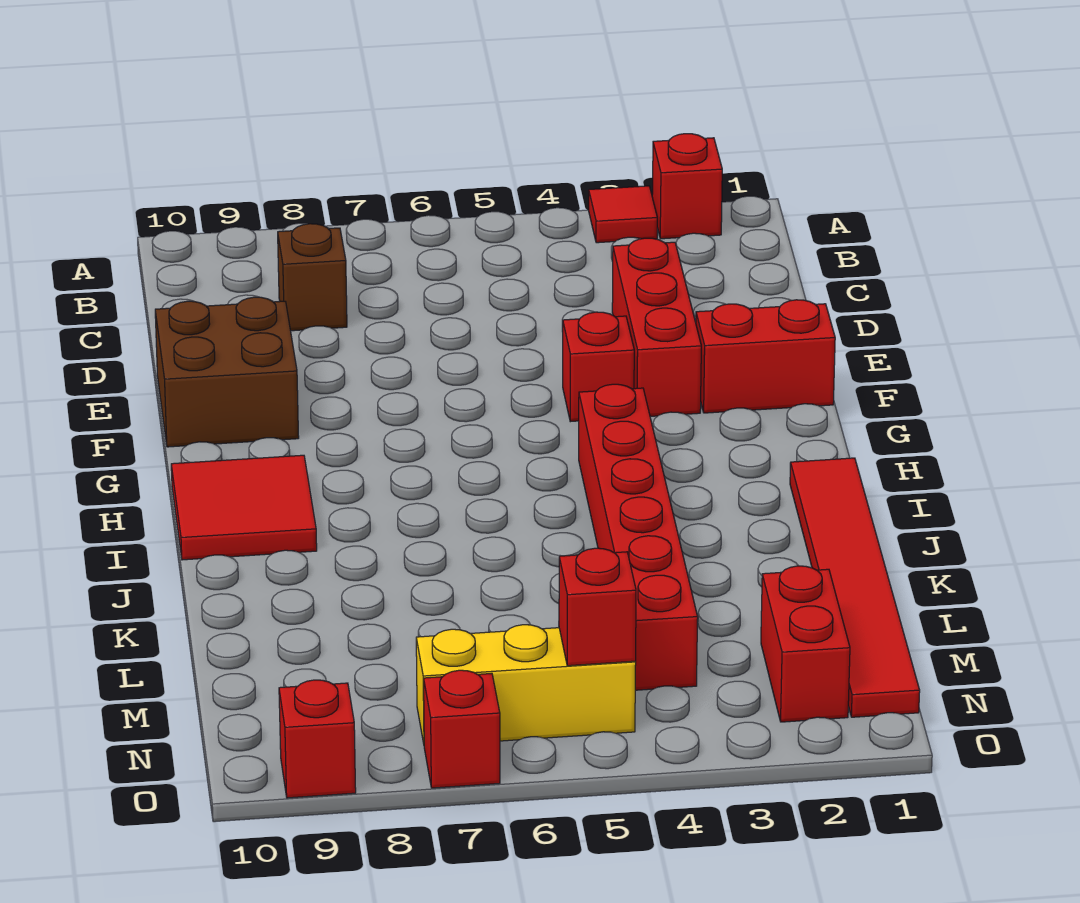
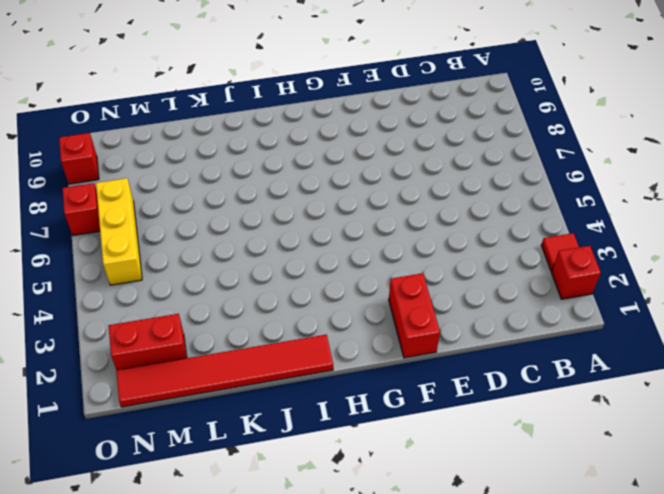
none -> brown brick C8 level 1
none -> red brick D3:F3 level 1
none -> brown brick E9:F10 level 1

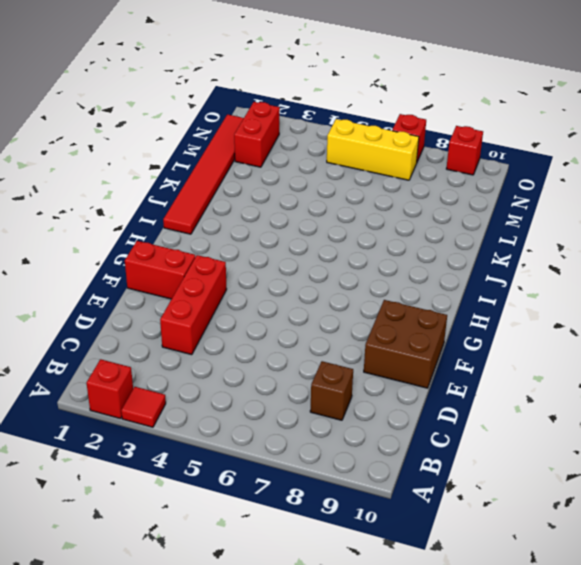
none -> red brick F4 level 1
none -> red brick H4:M4 level 1
none -> red tile H9:I10 level 1

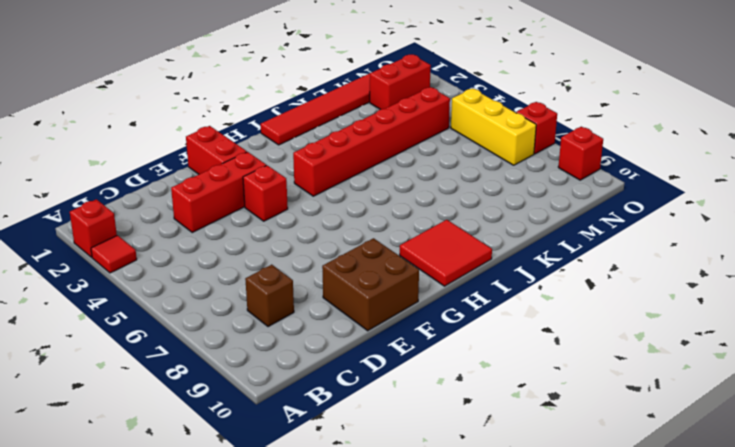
none -> red brick N5 level 2

